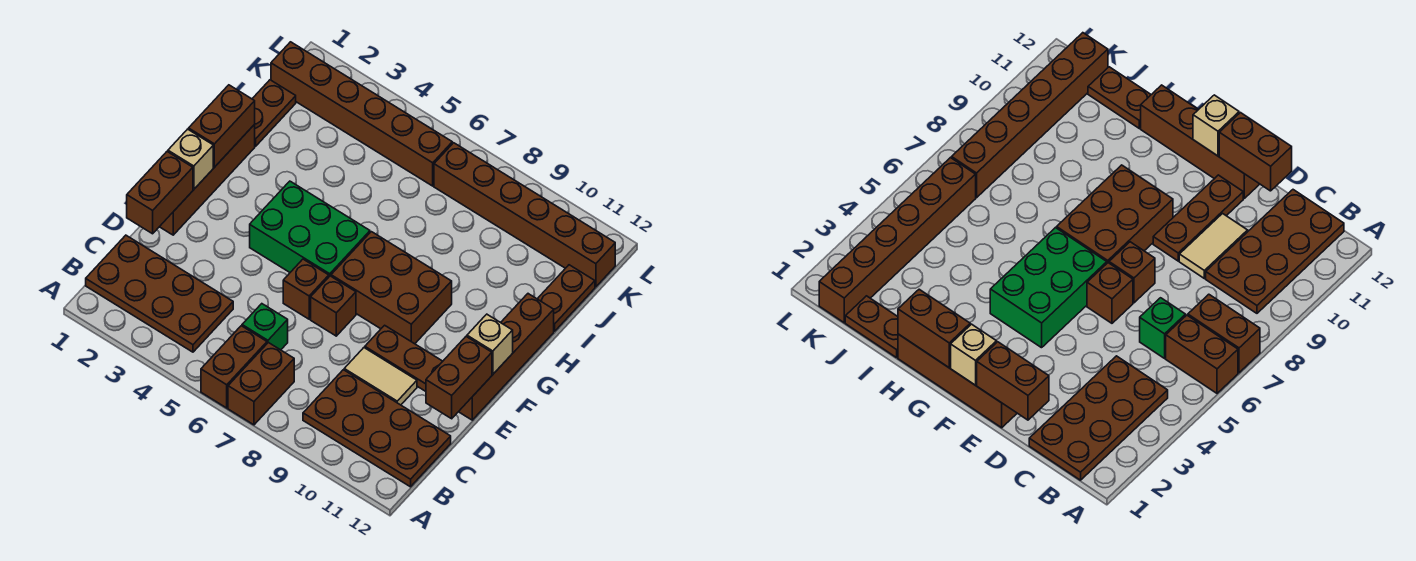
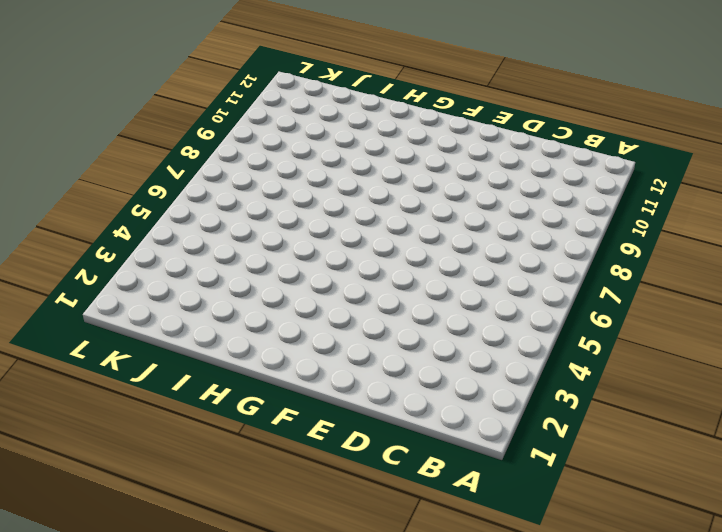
none -> brown brick A6:B6 level 1
none -> brown brick A7:B7 level 1
none -> brown plate B1:C4 level 1

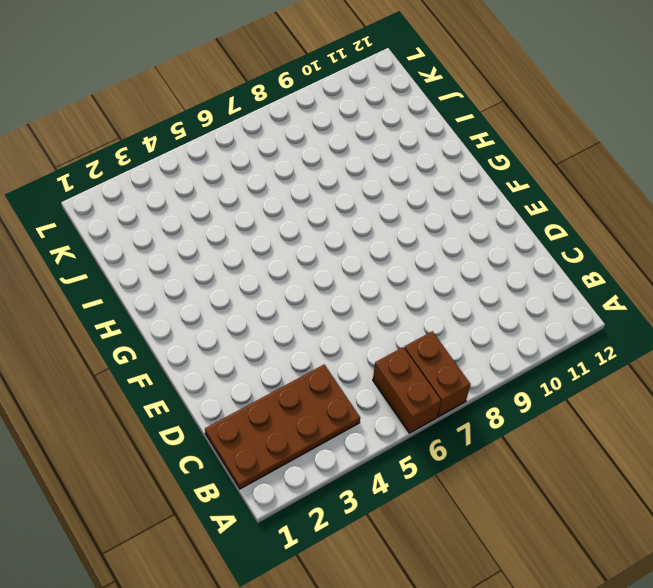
none -> brown plate B9:C12 level 1
none -> green brick C6 level 1
none -> tan tile D9:D10 level 1

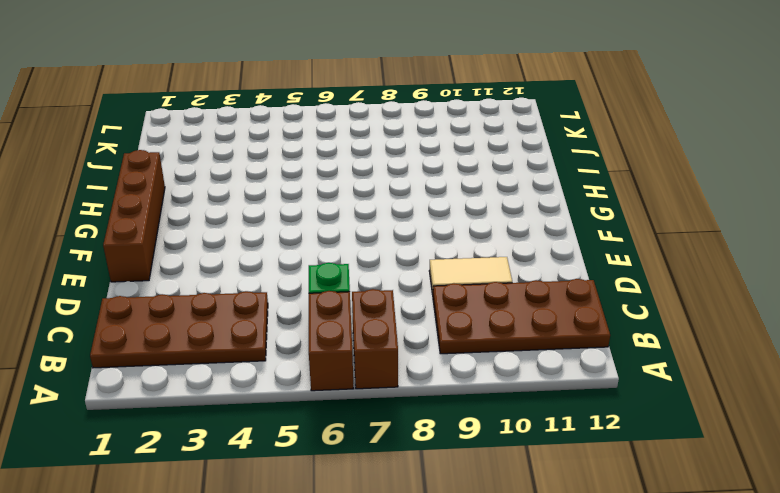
none -> brown brick E6 level 1
none -> brown brick E7 level 1
none -> brown plate E9:E11 level 1

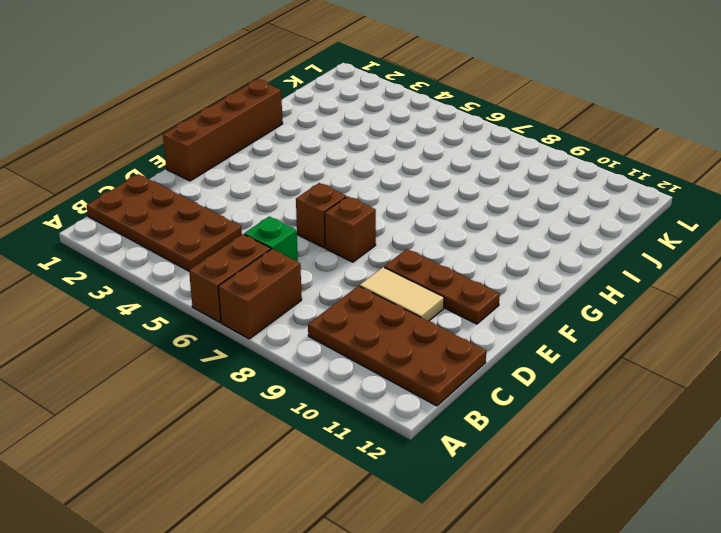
none -> brown brick E12:H12 level 1
none -> green brick F4:G6 level 1
none -> brown brick F7:G9 level 1

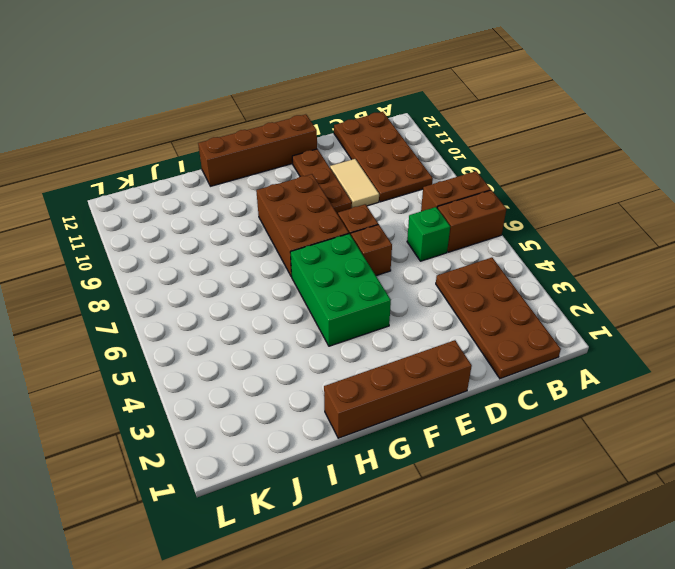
none -> brown plate I1:J1 level 1
none -> brown plate I12:J12 level 1
none -> brown brick K1:K6 level 1

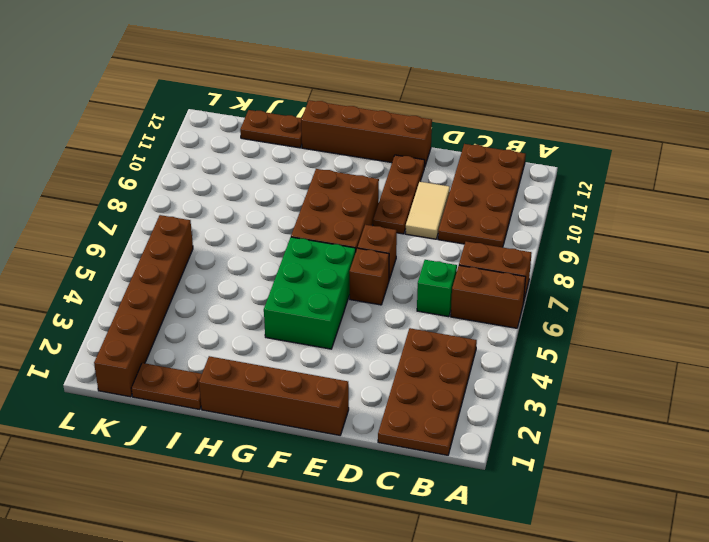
none -> brown brick K7:K12 level 1
none -> brown brick D1:E1 level 2
none -> brown brick D12:E12 level 2

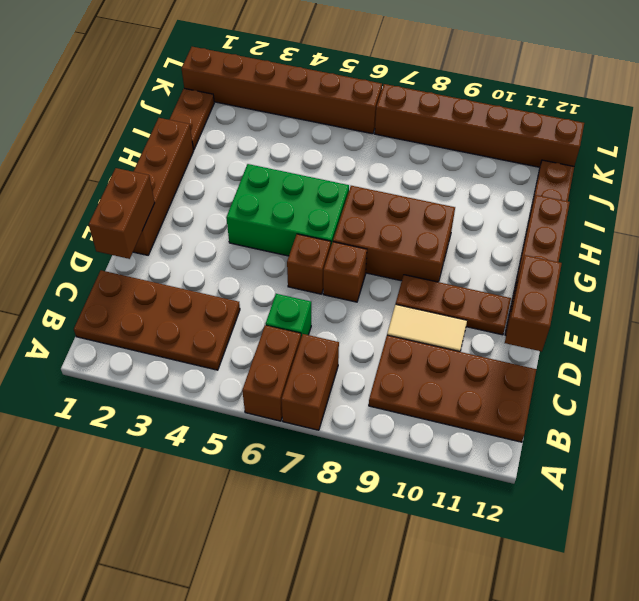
none -> tan brick F1 level 2
none -> tan brick F12 level 2
none -> brown brick G1:H1 level 2

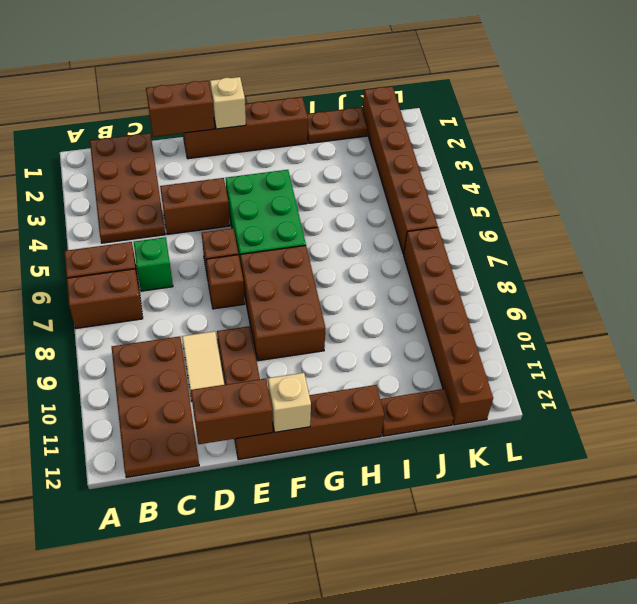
brown brick D4:E4 level 1 -> brown brick G1:H1 level 2

